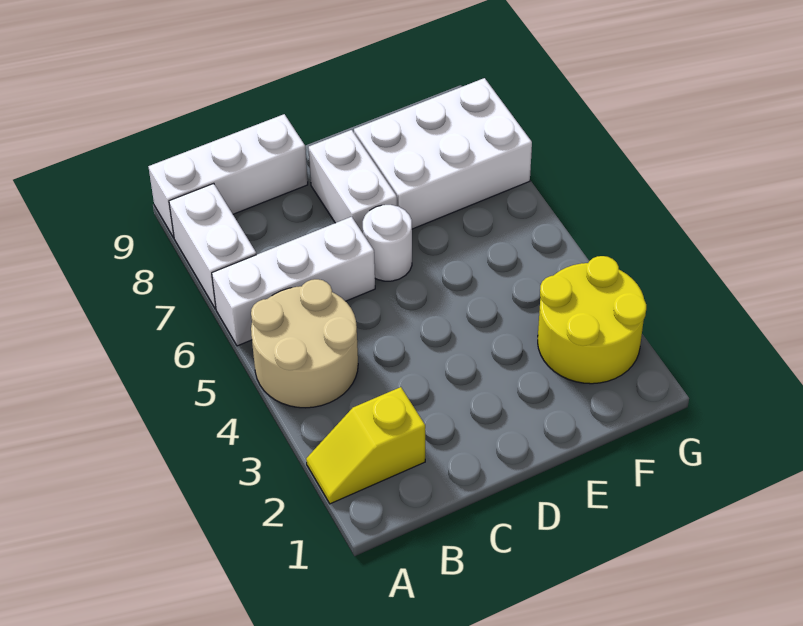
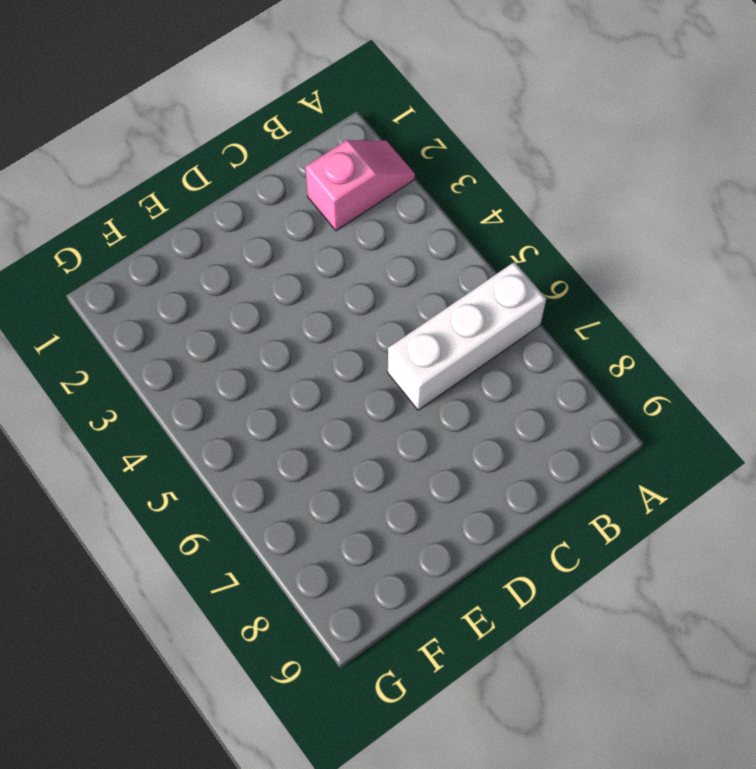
pink slope A2:B2 level 1 top B -> yellow slope A2:B2 level 1 top B
none -> tan round brick A4:B5 level 1
none -> white brick A7:A8 level 1

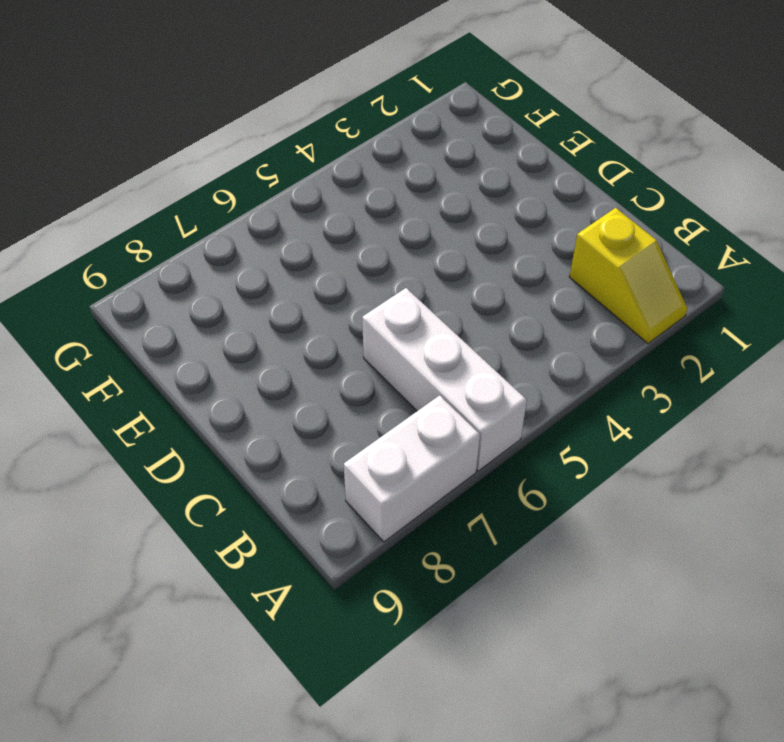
none -> tan round brick A4:B5 level 1
none -> white brick A9:C9 level 1

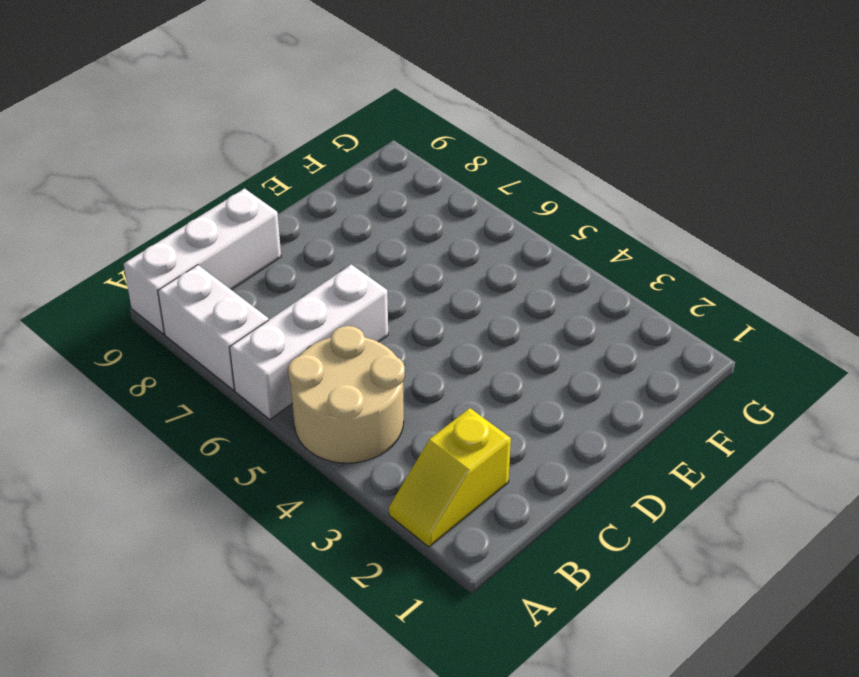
none -> white round brick D6 level 1
none -> white brick D7:D8 level 1

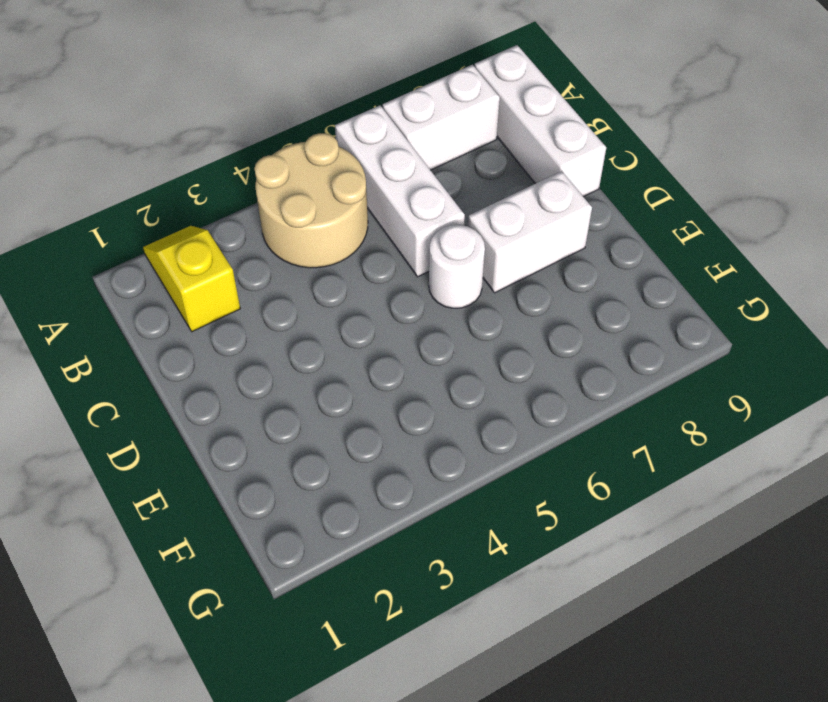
none -> white brick E7:G8 level 1
none -> yellow round brick F2:G3 level 1

